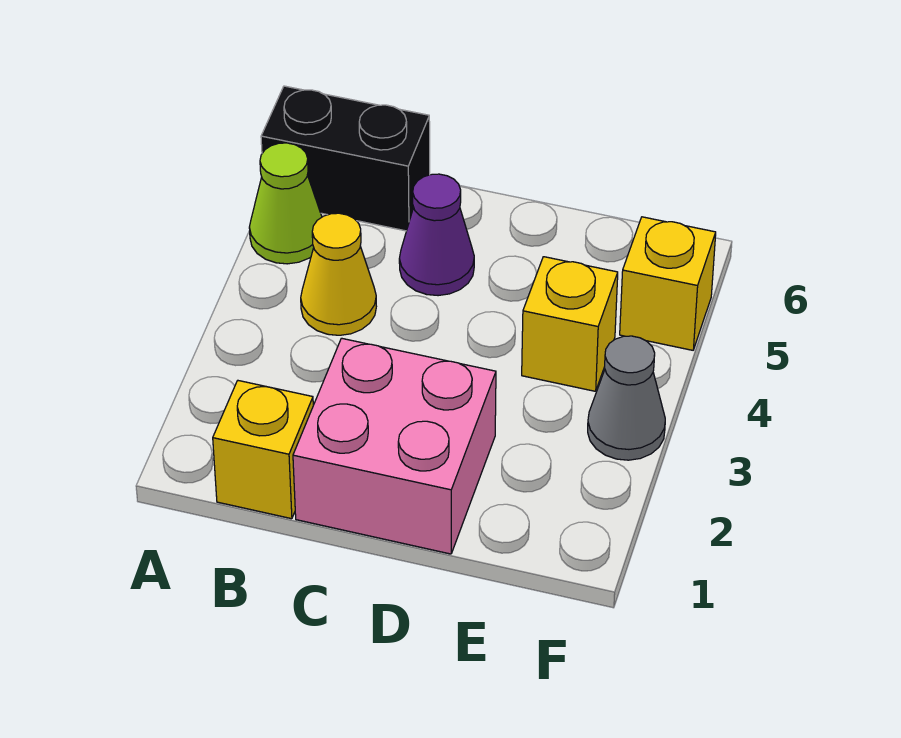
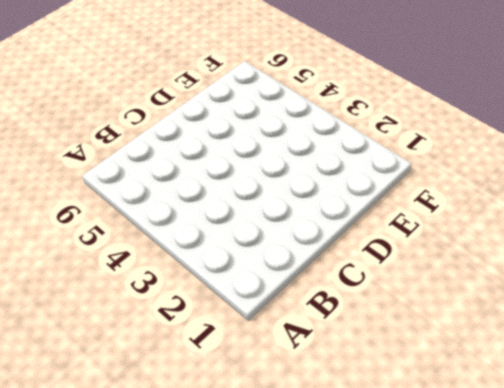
none -> lime cone A5 level 1
none -> black brick A6:B6 level 1

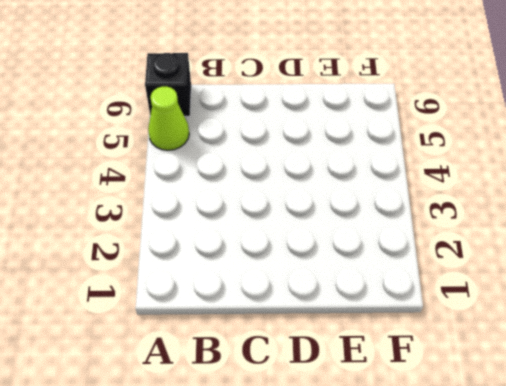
black brick A6 level 1 -> black brick A6:B6 level 1
none -> yellow brick B1 level 1
none -> yellow cone B4 level 1

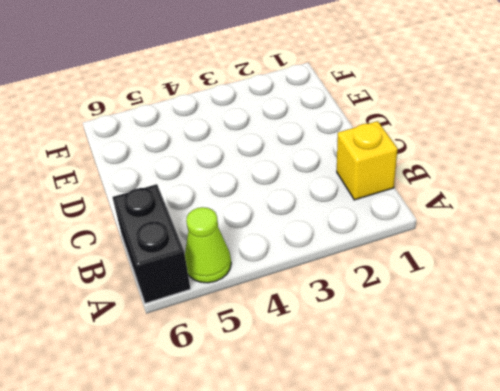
none -> yellow cone B4 level 1
none -> pink brick C1:D2 level 1

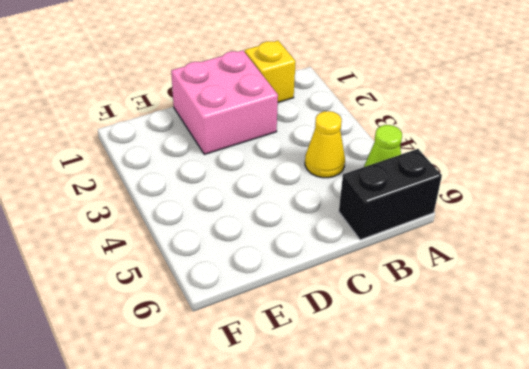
none -> purple cone C5 level 1
none -> yellow brick E4 level 1

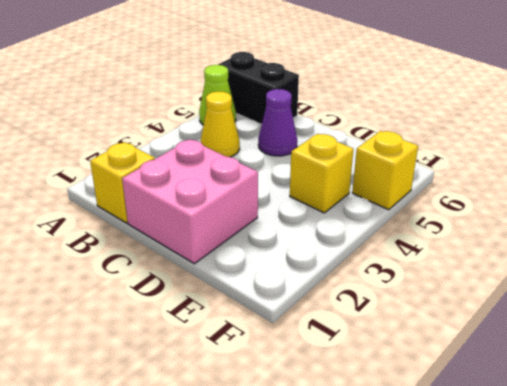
none -> grey cone F3 level 1

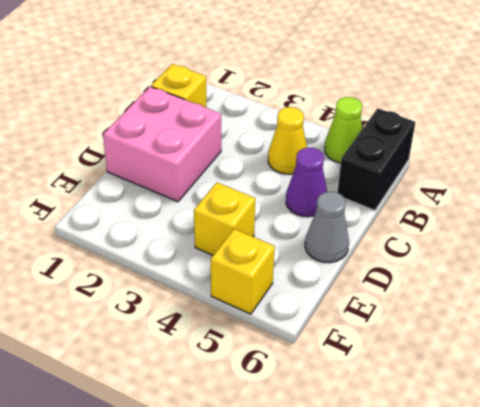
grey cone D6 level 1 -> grey cone F3 level 1

